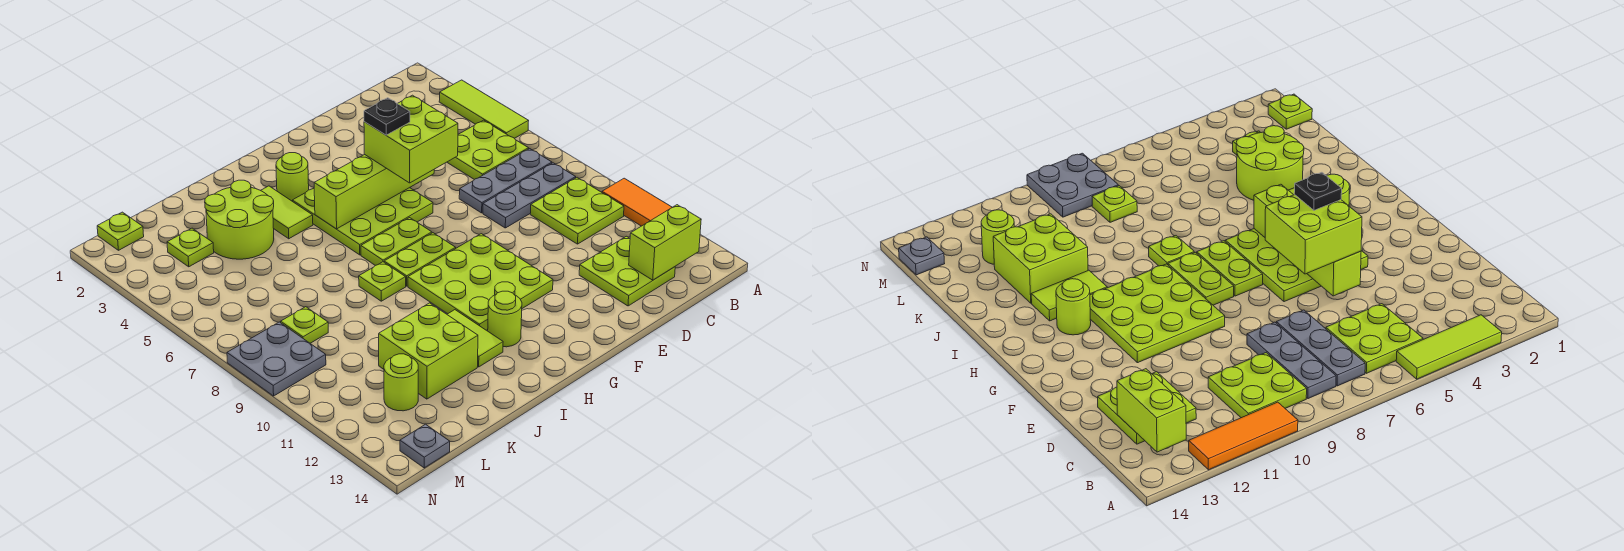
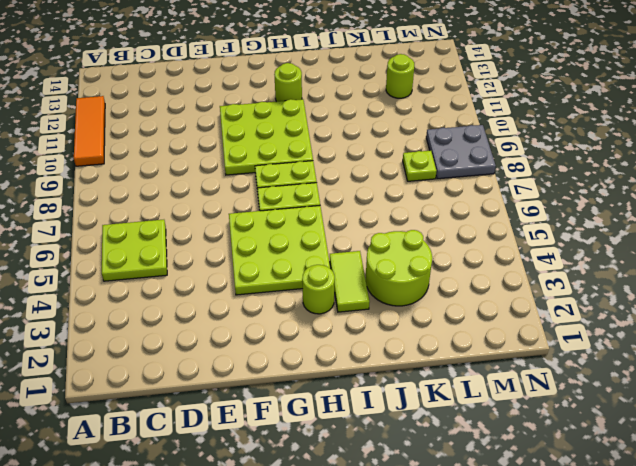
none -> lime tile A3:A5 level 1
none -> grey plate B7:D7 level 1
none -> grey plate B8:D8 level 1

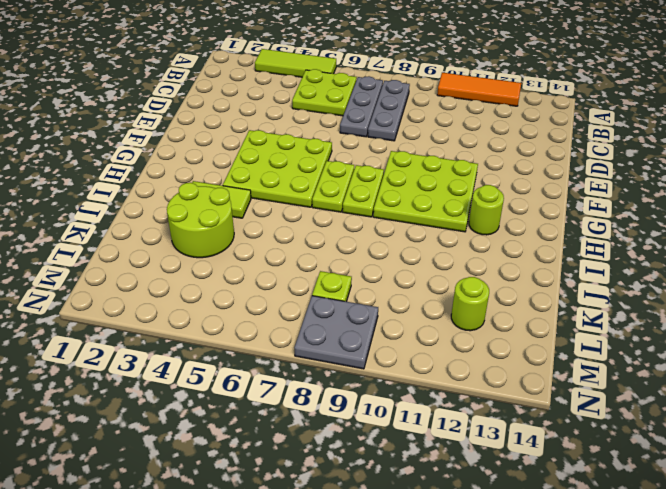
none -> lime plate B9:C10 level 1
none -> lime plate C12:D13 level 1
none -> lime round brick H3 level 1

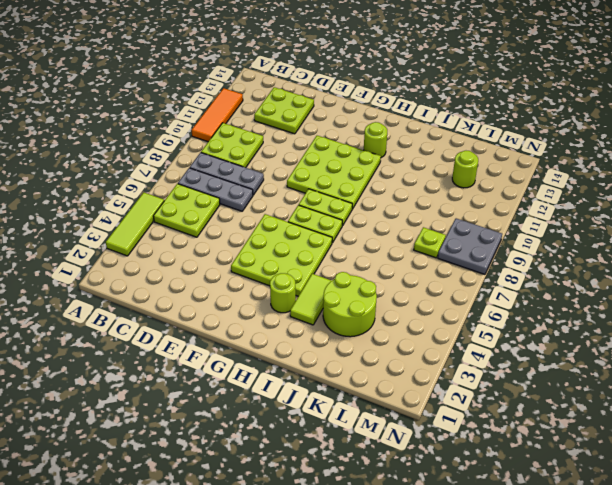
none -> lime plate I8 level 1
none -> lime tile I11:I12 level 1
none -> lime brick J11:K12 level 1

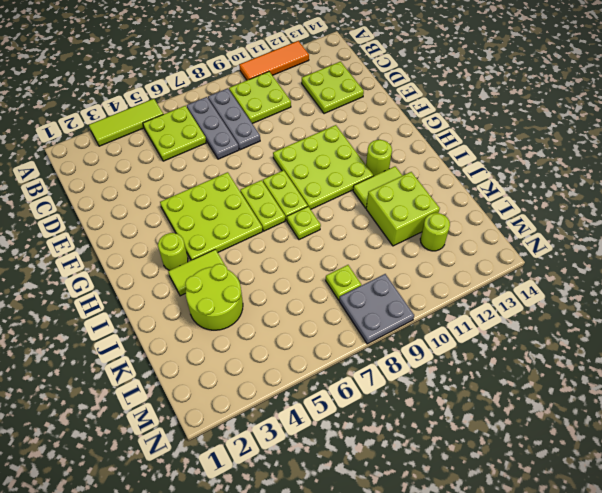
none -> lime plate L3 level 1
none -> lime plate M1 level 1
none -> grey plate M14 level 1

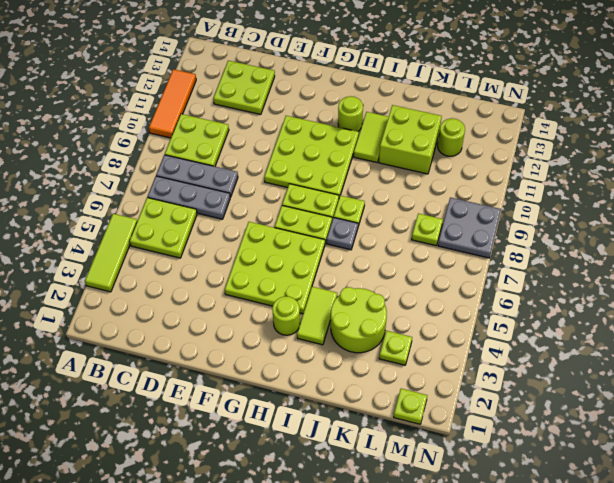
grey plate I7 level 1 -> grey plate M14 level 1
none -> lime brick B13:C13 level 2
none -> lime brick E5:H5 level 2
none -> lime brick E5:F6 level 3

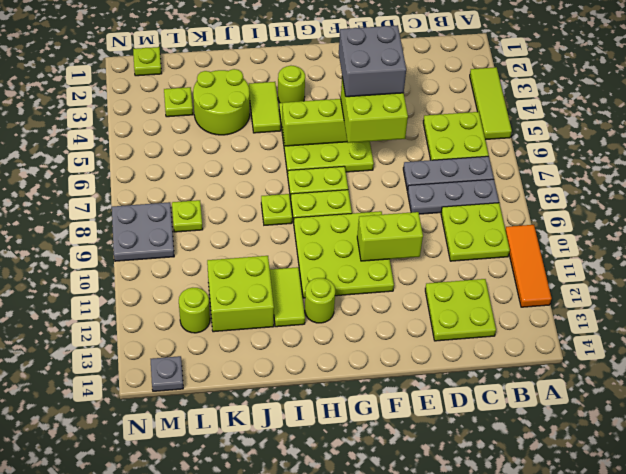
grey brick E4:F5 level 4 -> black plate F5 level 4
lime brick E10:F10 level 2 -> lime brick B13:C13 level 2

